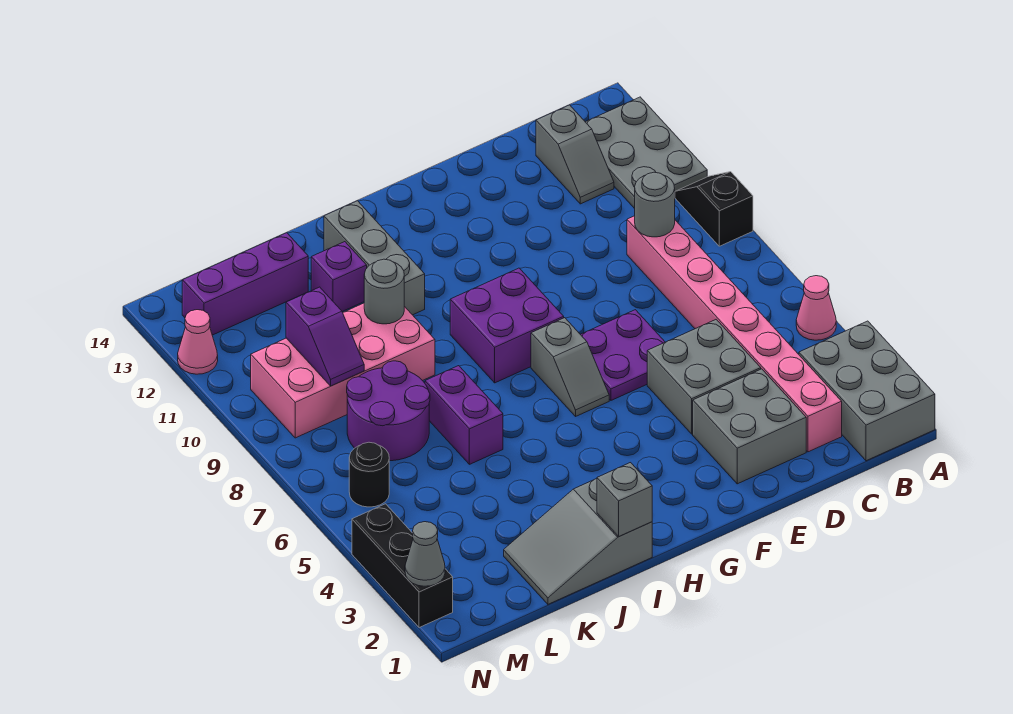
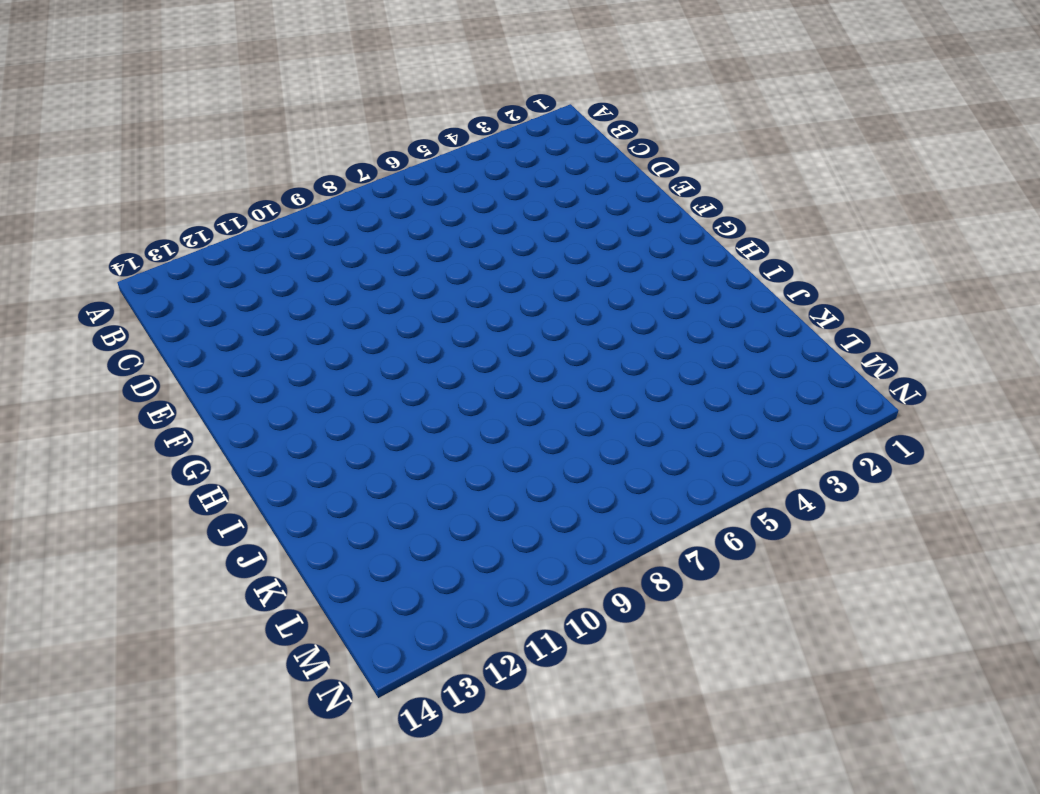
none -> grey brick A1:B3 level 1
none -> pink cone A5 level 1
none -> black slope A9:A10 level 1 top 9

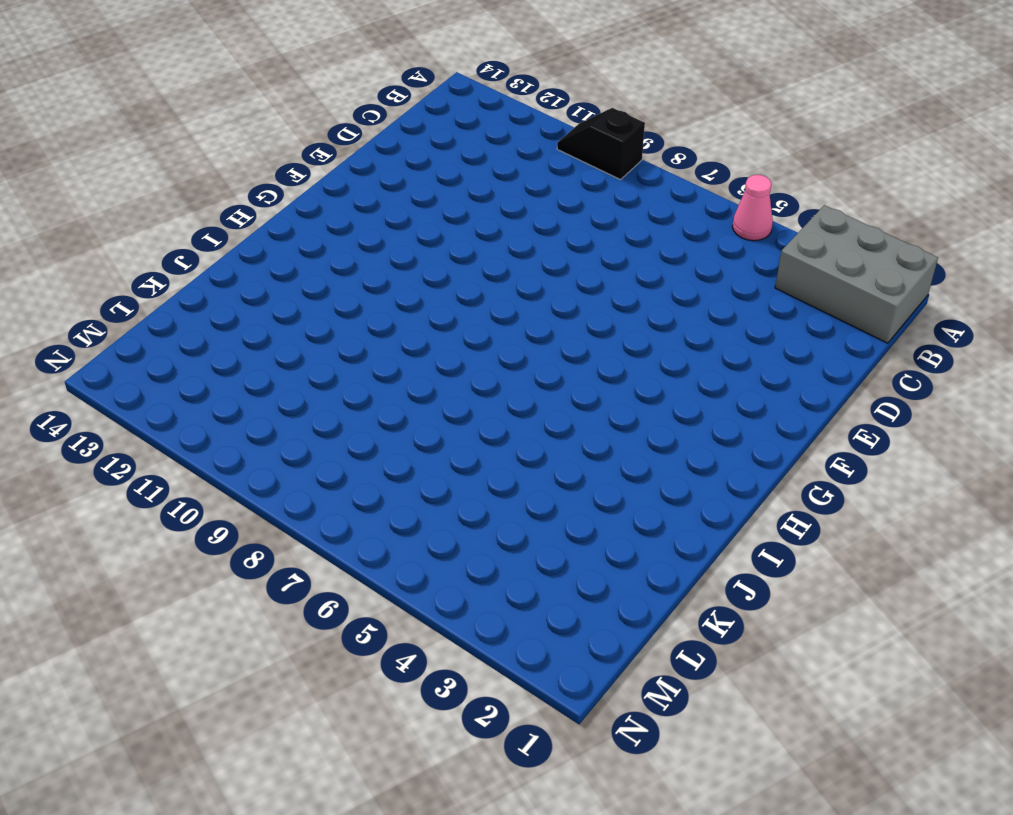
none -> grey plate A11:B13 level 1
none -> pink brick C2:C9 level 1
none -> grey slope C12:C13 level 1 top 13

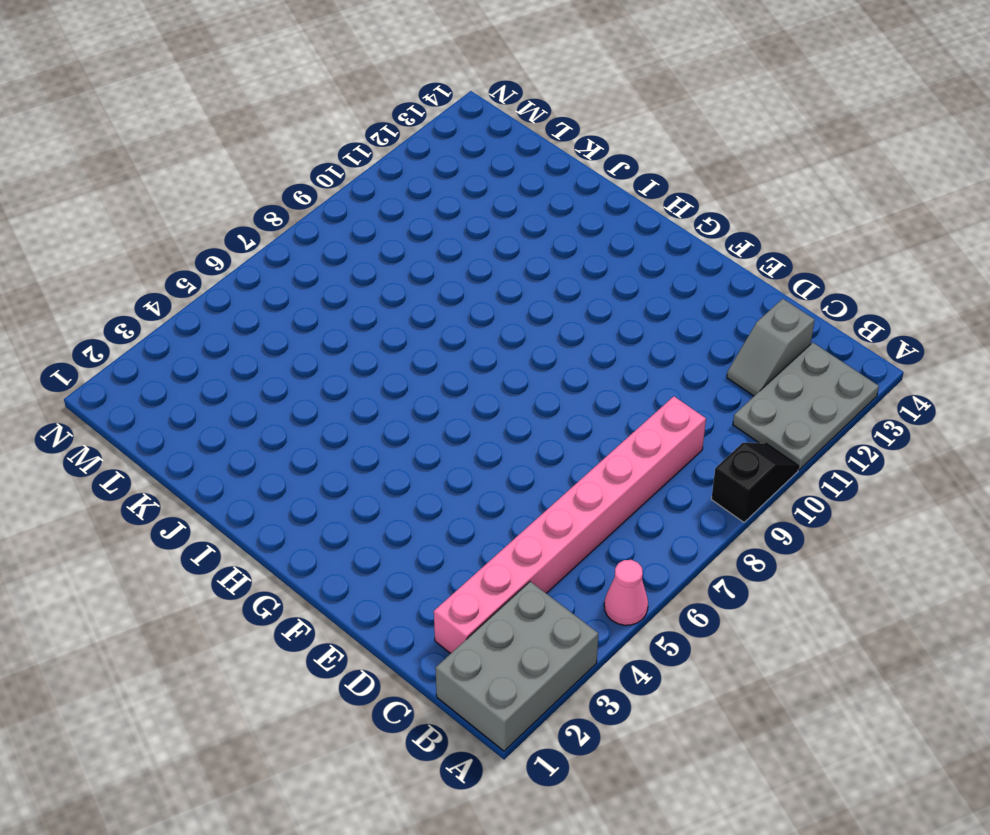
none -> grey brick D2:E3 level 1
none -> grey brick D4:E5 level 1
none -> purple plate E6:F7 level 1

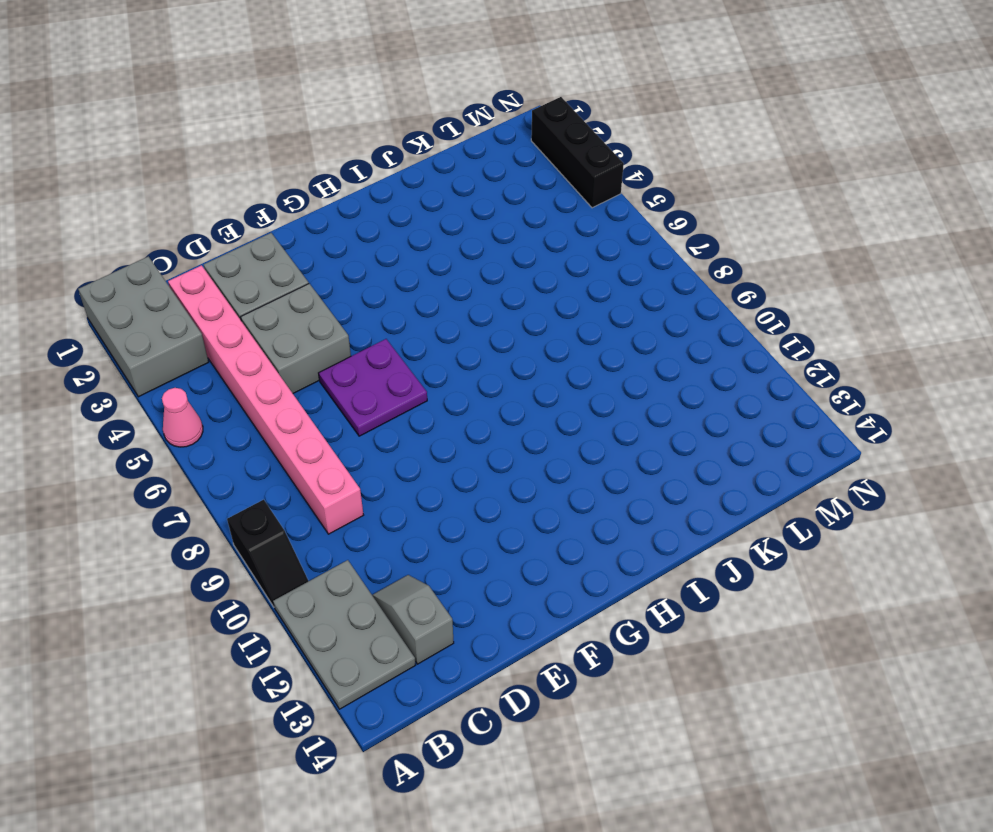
none -> grey slope G6:G7 level 1 top 7
none -> purple brick G8:H9 level 1
none -> grey slope I1:K2 level 1 top I

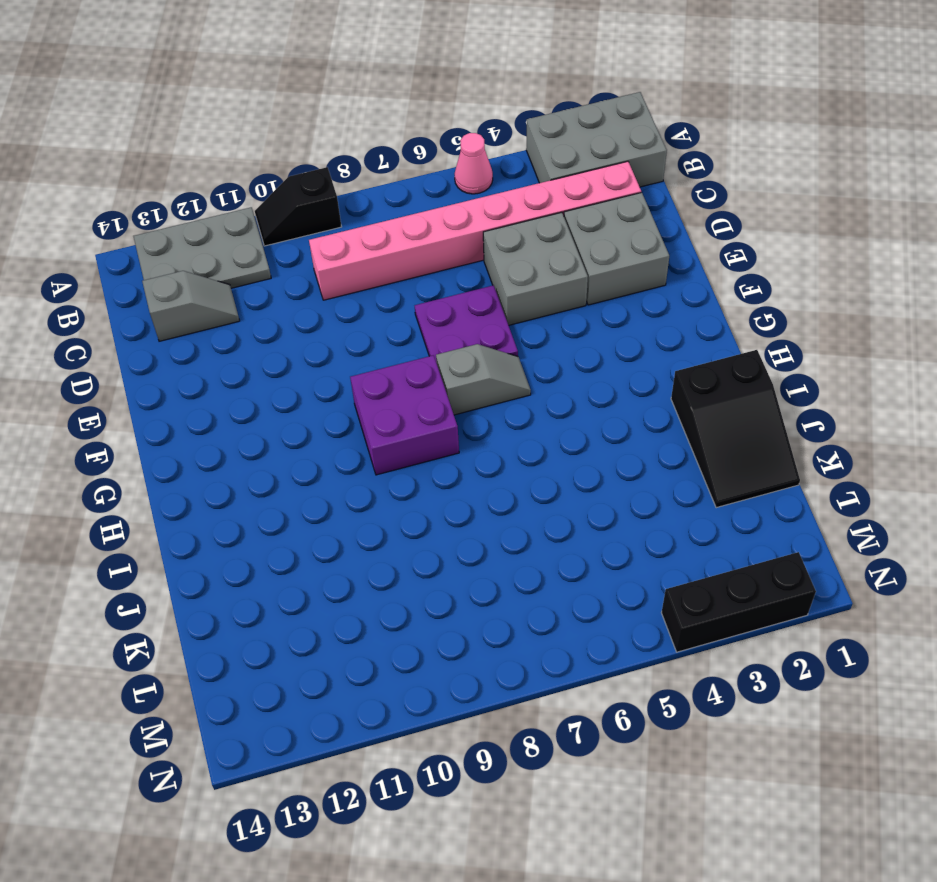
black slope I1:K2 level 1 top I -> grey slope I1:K2 level 1 top I
none -> grey brick I11:I13 level 1
none -> purple brick J6:J7 level 1
none -> pink brick J9:M10 level 1

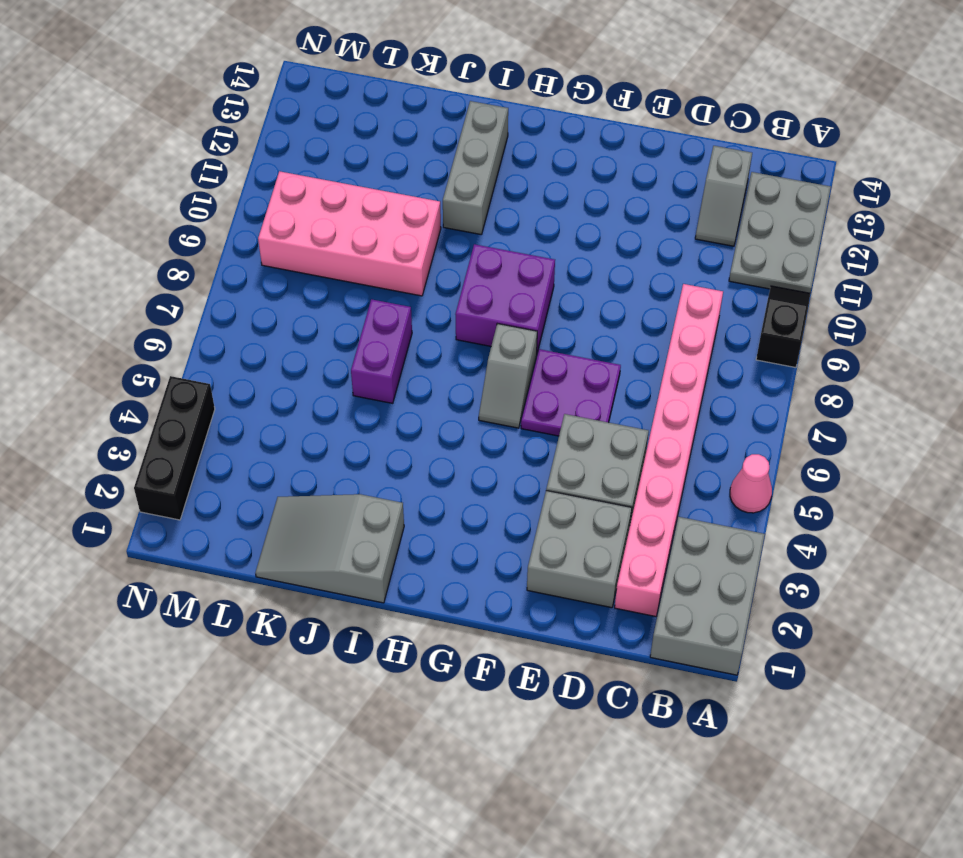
none -> purple brick J12 level 1
none -> purple round brick K7:L8 level 1
none -> purple brick K13:M13 level 1

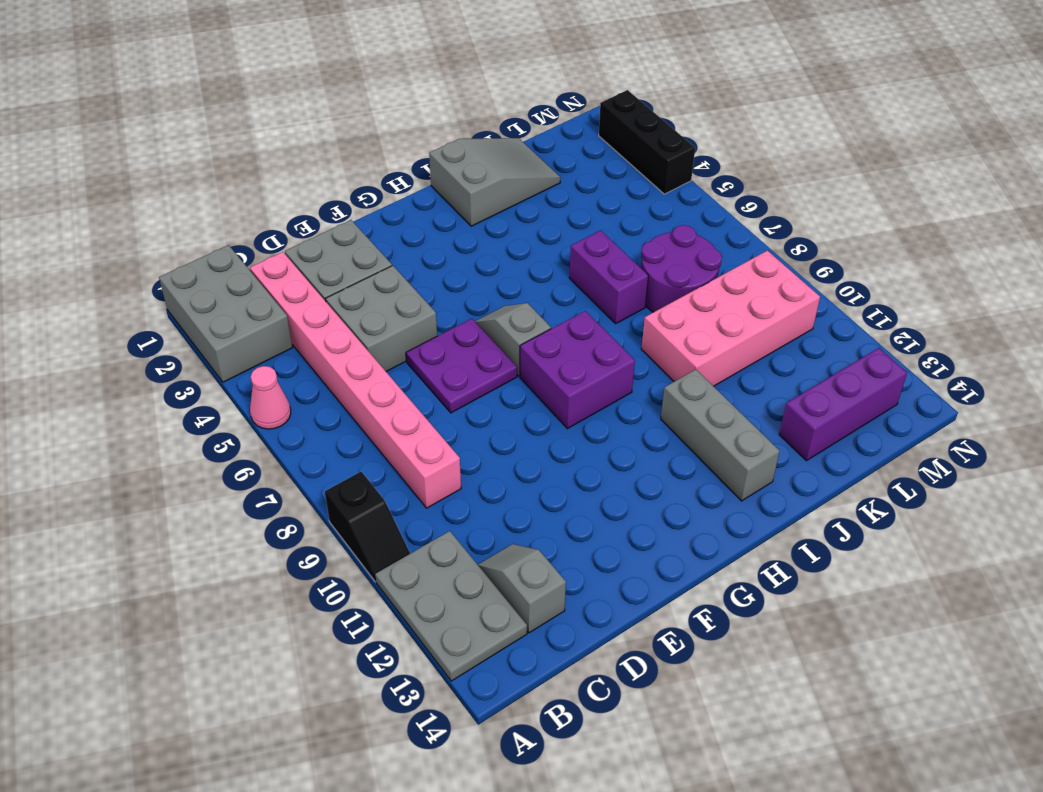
none -> purple brick J12 level 1
none -> black round brick M6 level 1
none -> pink cone N12 level 1

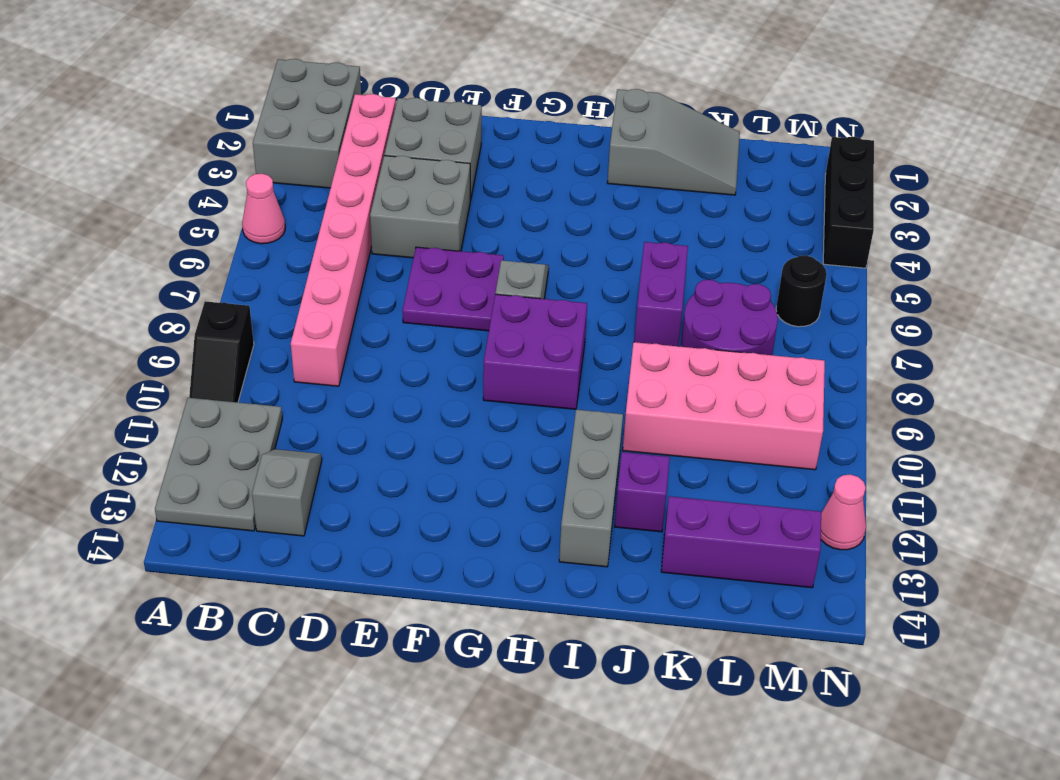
none -> grey round brick C9 level 2
none -> grey brick I1 level 2
none -> grey round brick J10 level 2

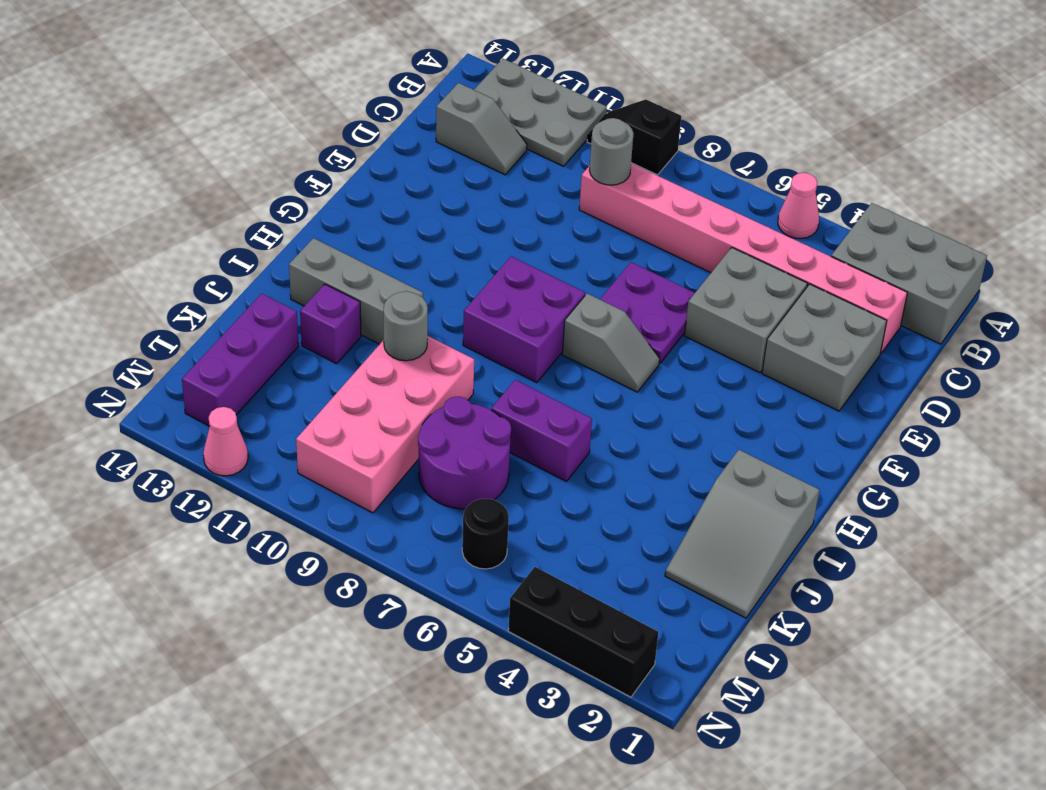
none -> grey brick I1 level 2
none -> purple slope L9:L10 level 2 top 10
none -> grey cone N2 level 2

